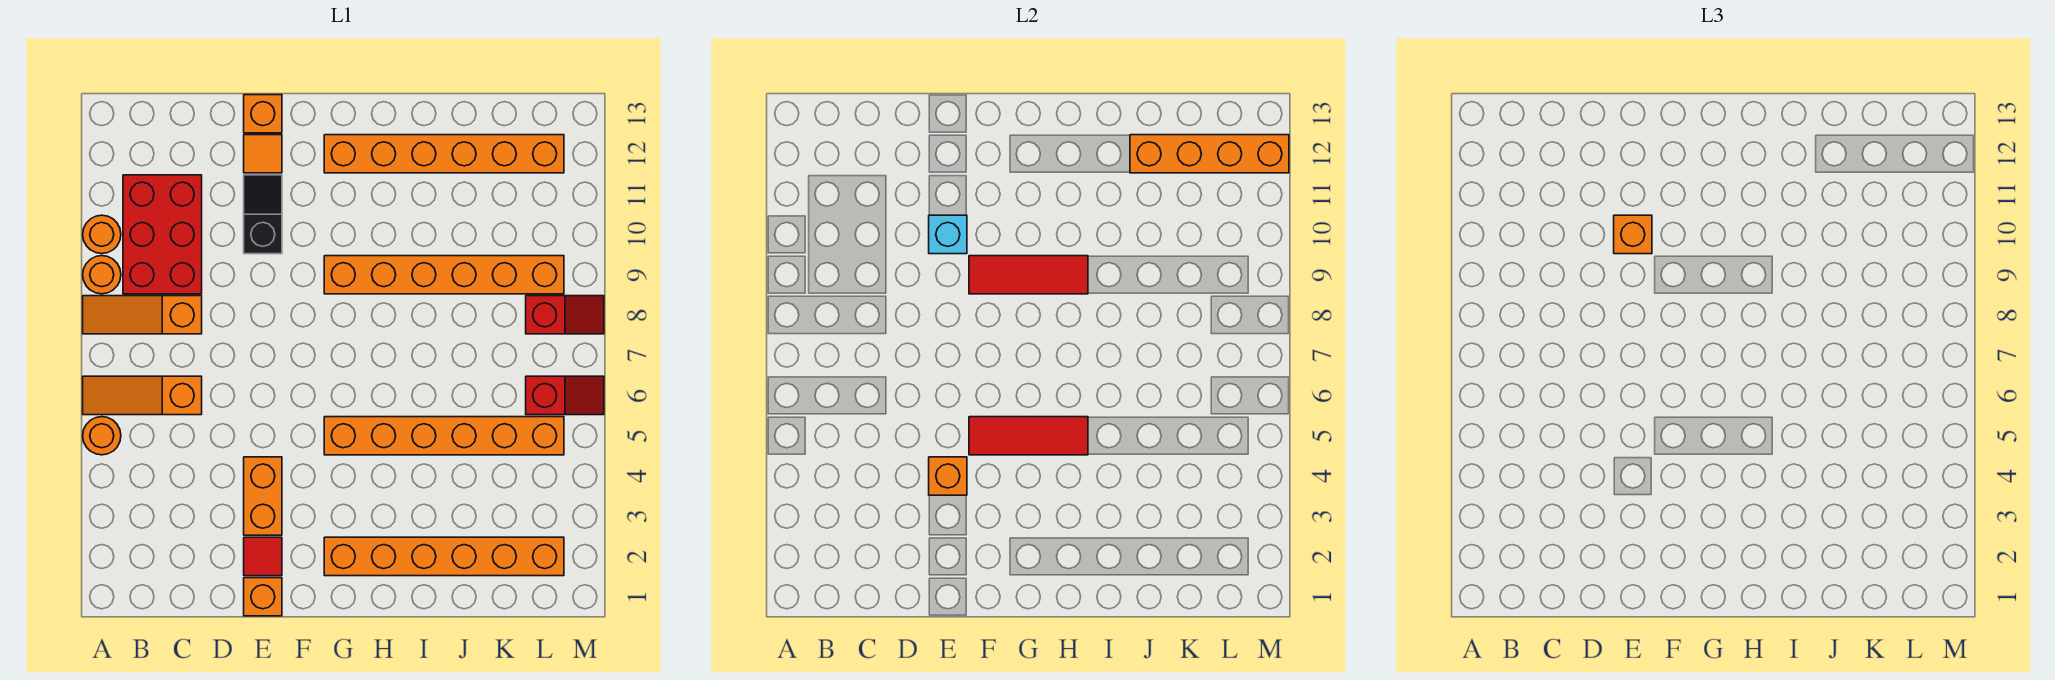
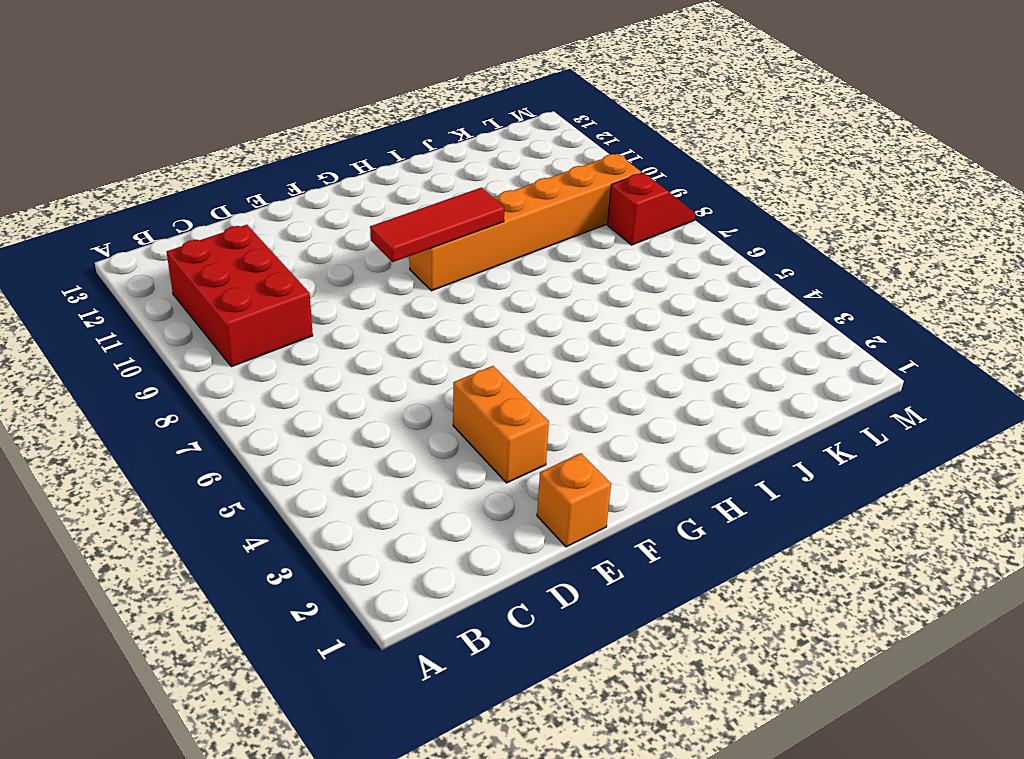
none -> orange round brick A5 level 1
none -> orange slope A6:C6 level 1 top C
none -> orange slope A8:C8 level 1 top C

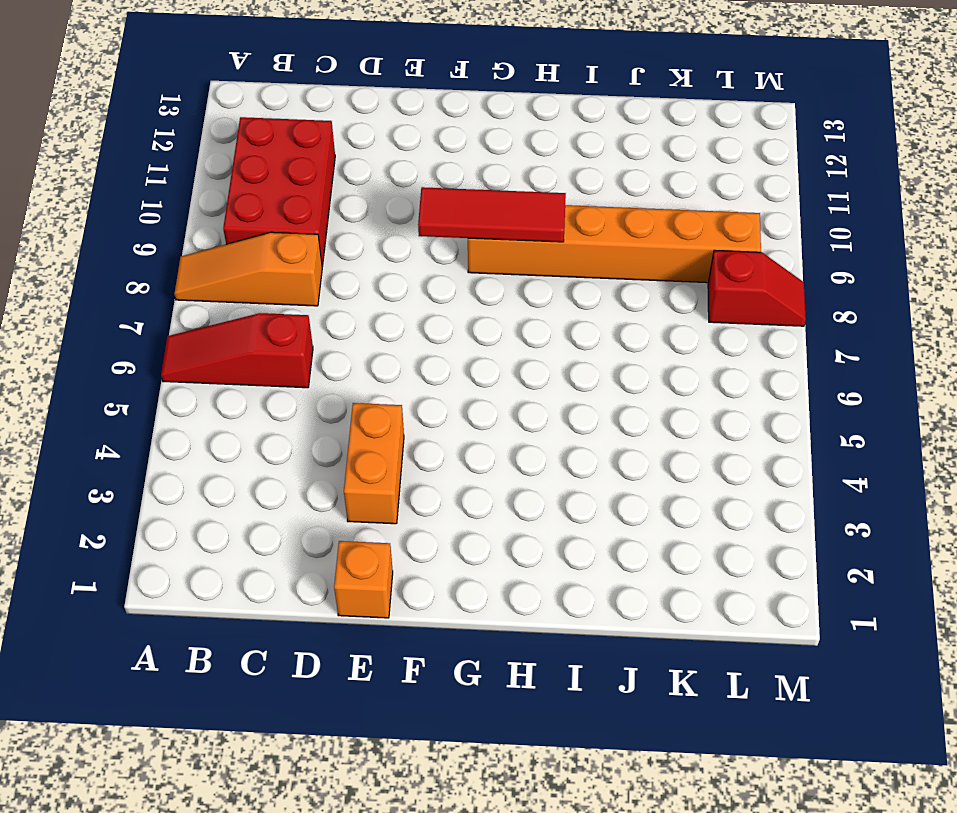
red slope A6:C6 level 1 top C -> orange slope A6:C6 level 1 top C
none -> orange round brick A5 level 1
none -> orange round brick A9 level 1
none -> orange round brick A10 level 1

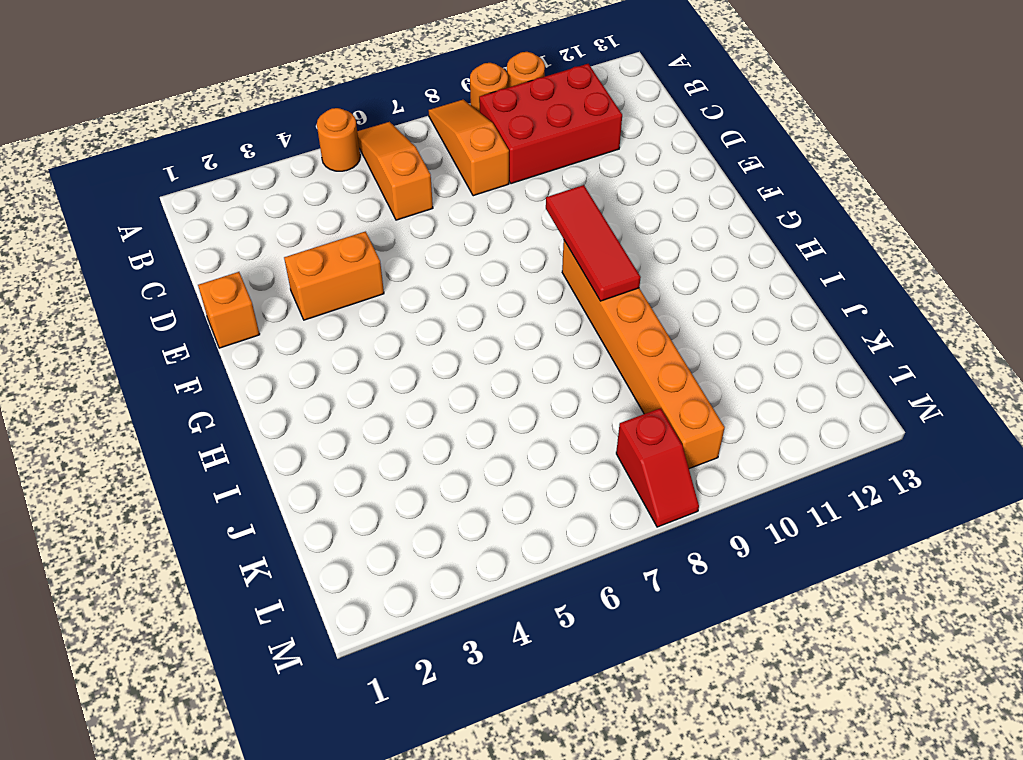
none -> red tile E2 level 1
none -> black slope E10:E11 level 1 top 10
none -> orange tile E12 level 1

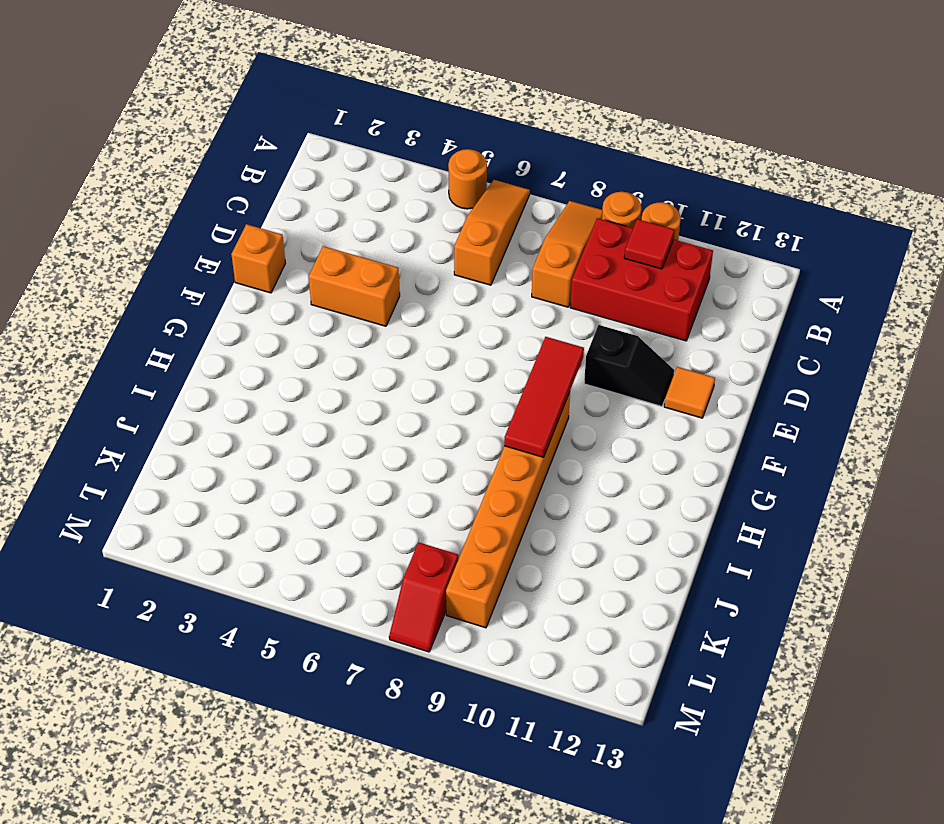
red tile B10 level 2 -> red tile E2 level 1
none -> orange brick E13 level 1
none -> orange brick G2:L2 level 1
none -> orange brick G5:L5 level 1

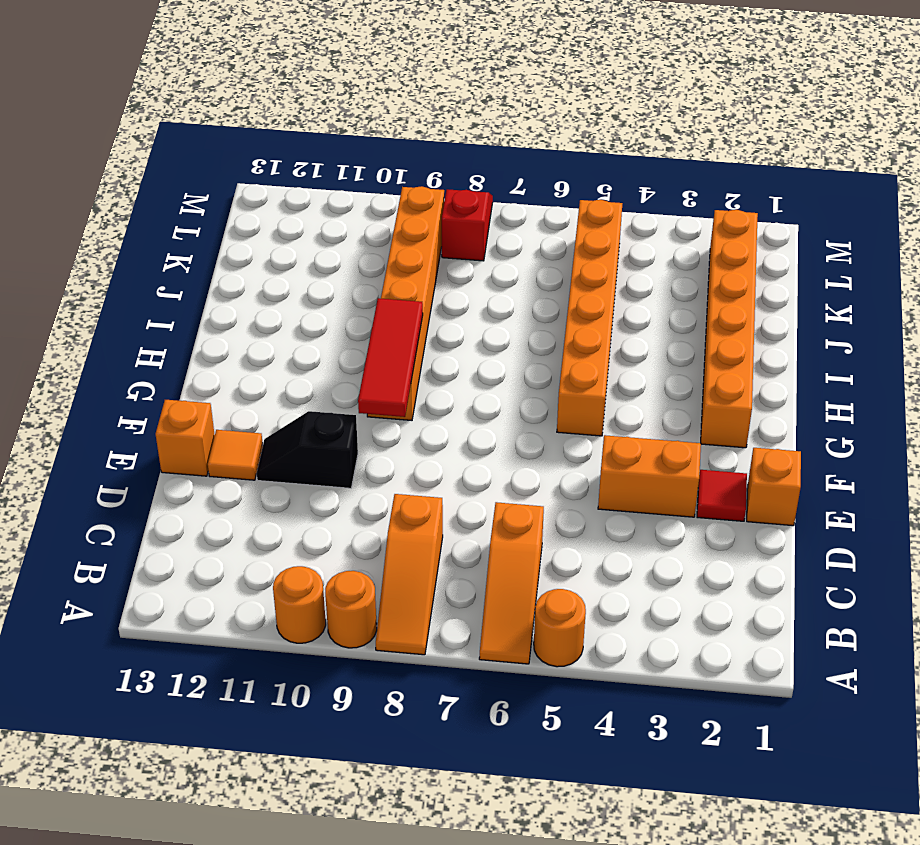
none -> red brick B9:C11 level 1
none -> orange brick G12:L12 level 1
none -> red slope L6:M6 level 1 top L

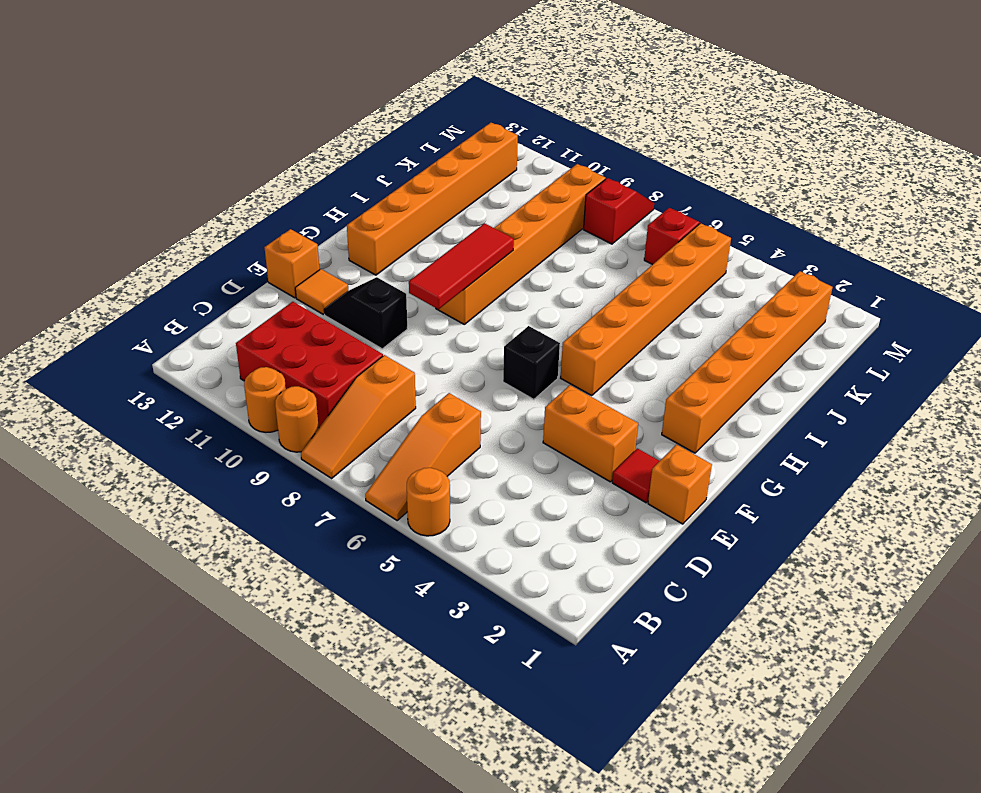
black brick F6 level 1 -> none
none -> orange brick E4 level 2
none -> cyan brick E10 level 2
none -> red tile F5:H5 level 2

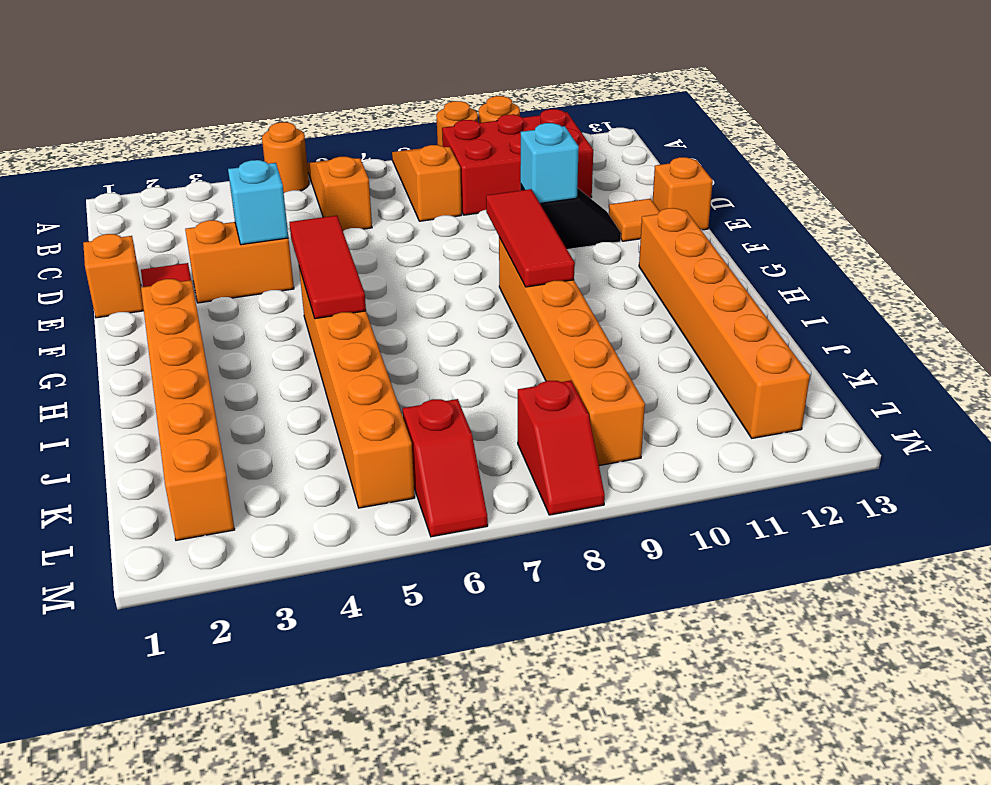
cyan brick E4 level 2 -> orange brick E4 level 2
none -> orange brick J12:M12 level 2
none -> orange brick E10 level 3

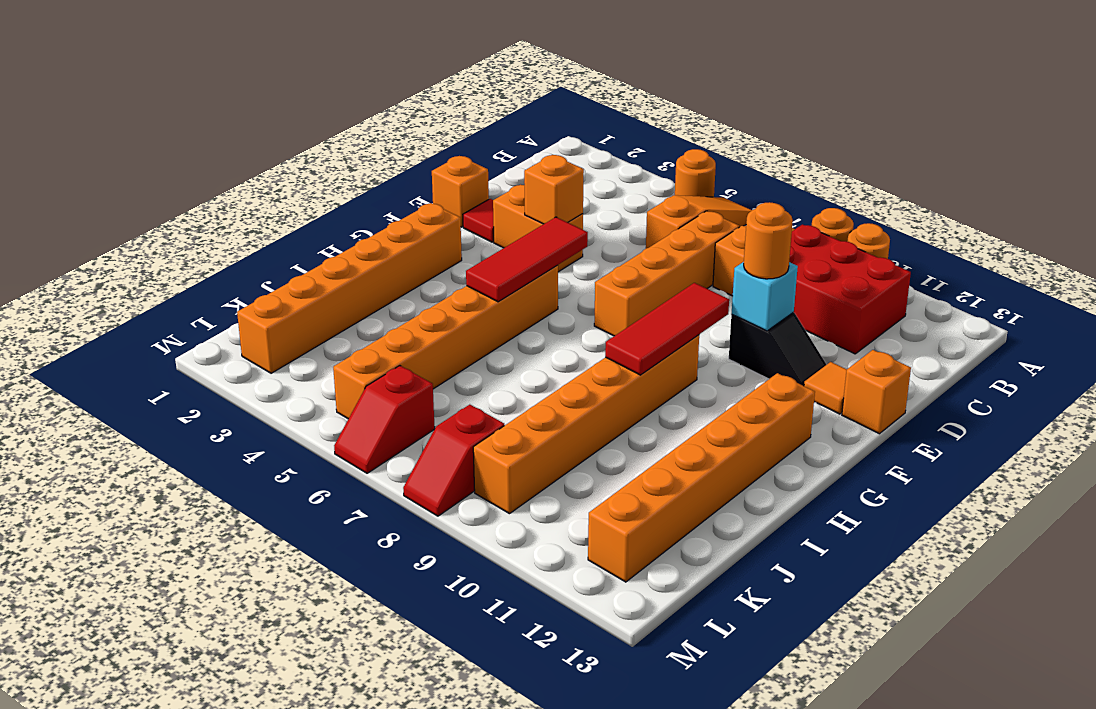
orange brick C7:F7 level 1 -> orange brick J12:M12 level 2
orange round brick E10 level 3 -> orange brick E10 level 3

